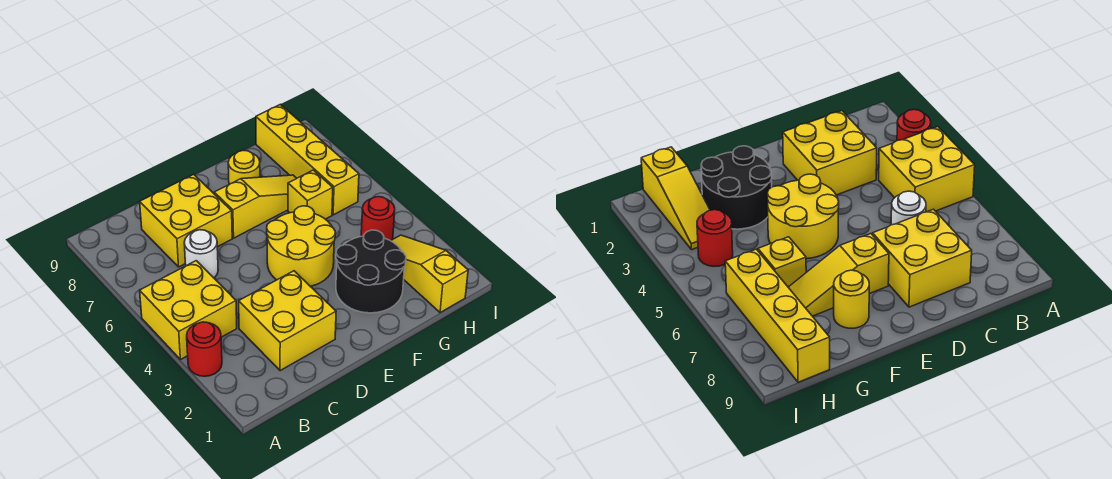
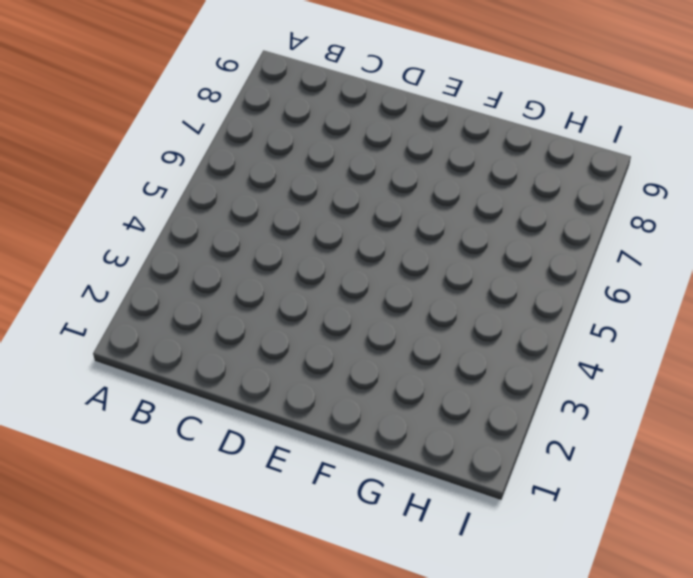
none -> red round brick A3 level 1
none -> yellow brick A4:B5 level 1
none -> yellow brick C2:D3 level 1

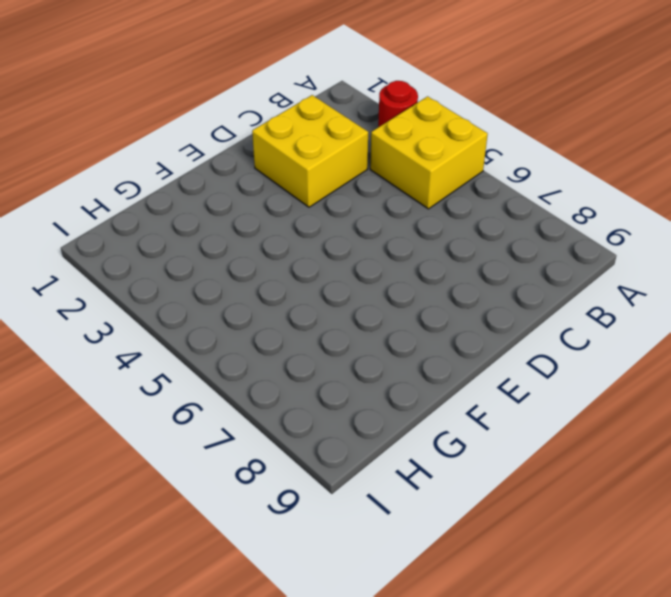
none -> white round brick C6 level 1
none -> yellow brick C7:D8 level 1
none -> yellow round brick E4:F5 level 1

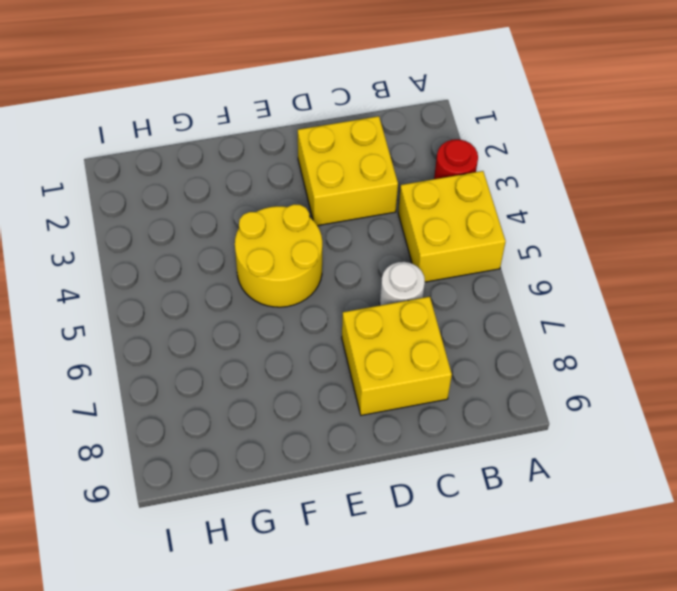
none -> yellow slope E7:G7 level 1 top E
none -> black round brick F2:G3 level 1
none -> yellow round brick F8 level 1

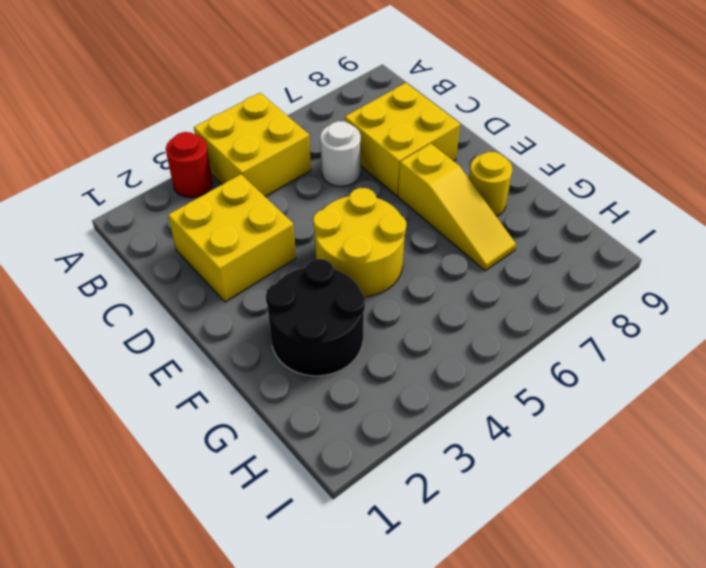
none -> yellow brick G6 level 1
none -> yellow slope H1:H3 level 1 top 1
none -> red round brick H4 level 1

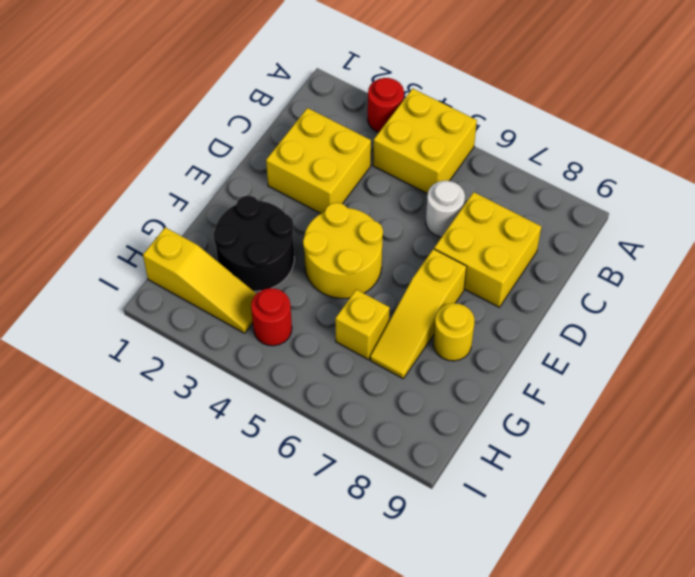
none -> yellow brick H6:H9 level 1

